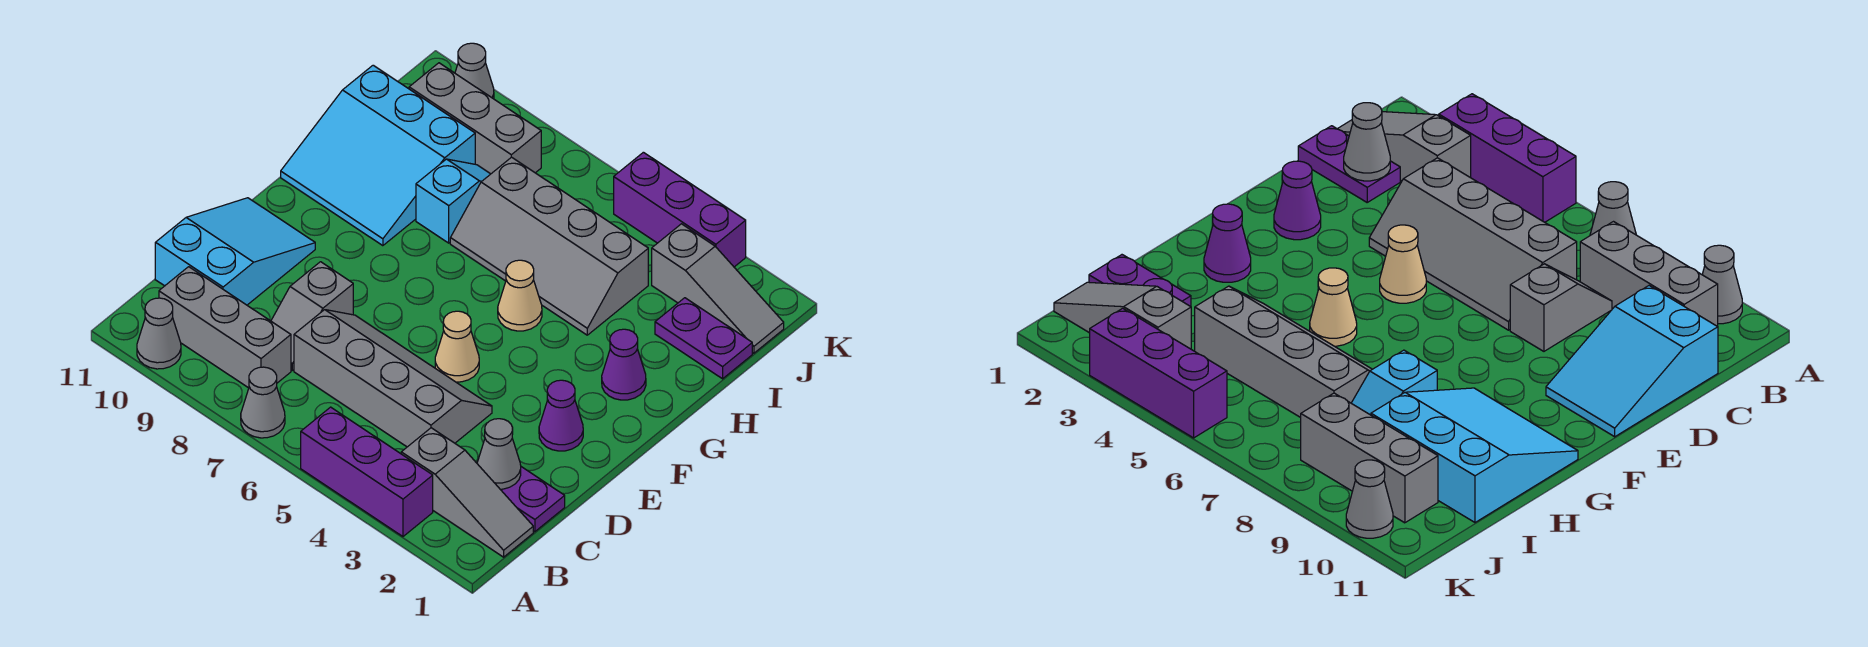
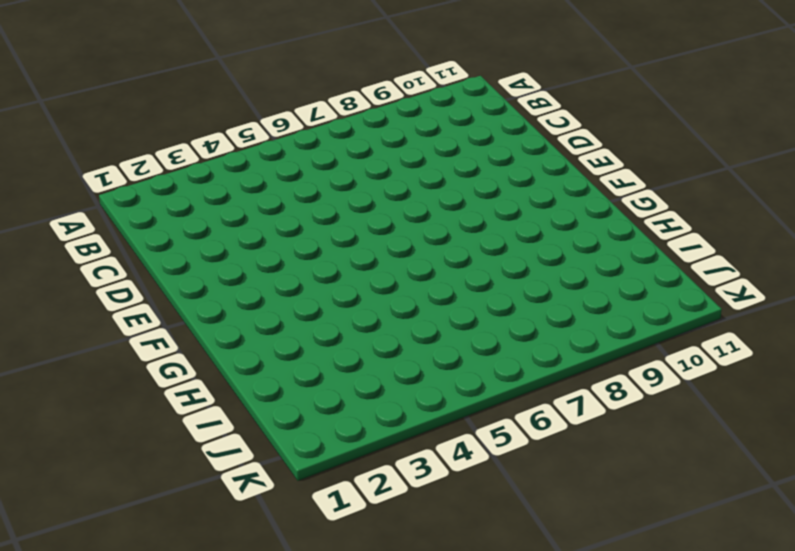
none -> purple brick A3:A5 level 1
none -> grey cone A7 level 1
none -> grey cone A10 level 1

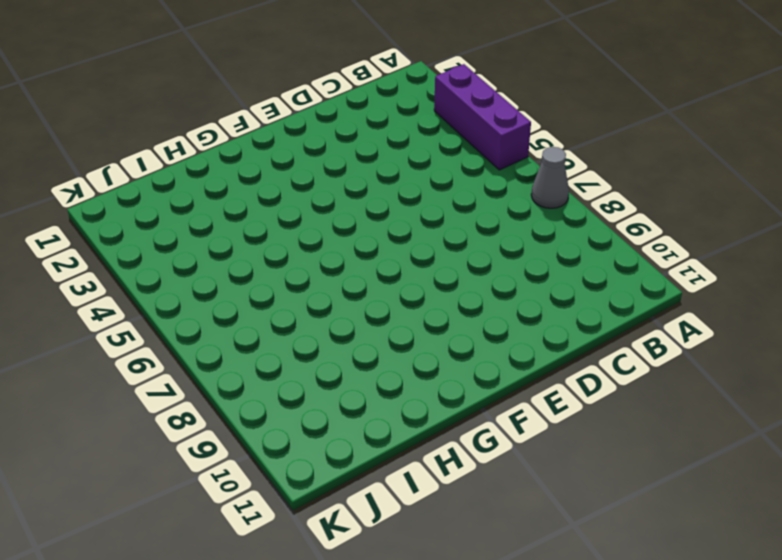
none -> grey cone A10 level 1
none -> grey slope B1:B3 level 1 top 3
none -> grey brick B8:B10 level 1

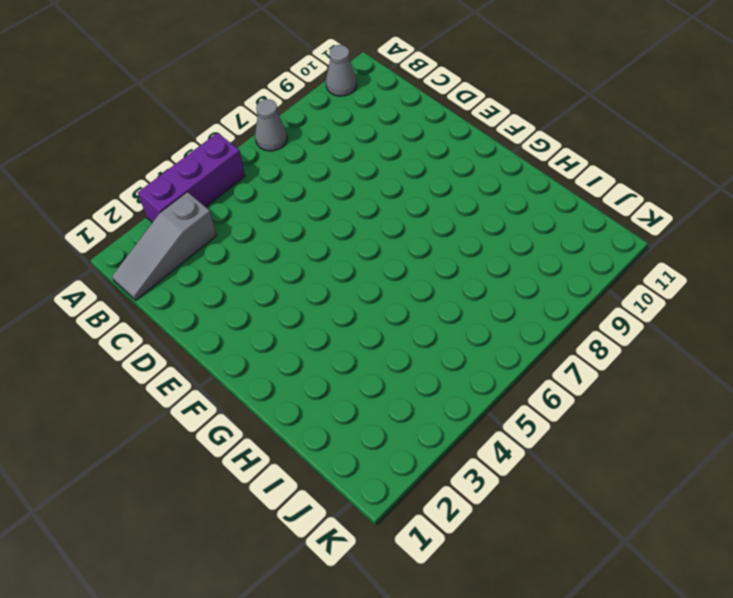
none -> grey brick B8:B10 level 1
none -> purple plate C1:C2 level 1
none -> grey slope C4:D7 level 1 top C

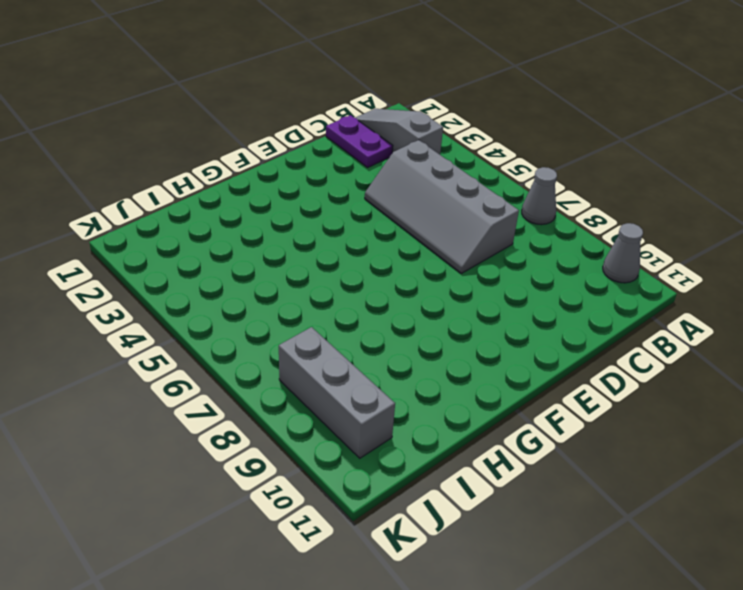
none -> purple brick A3:A5 level 1
none -> grey brick B8:B10 level 1
none -> grey slope C8:D8 level 1 top D

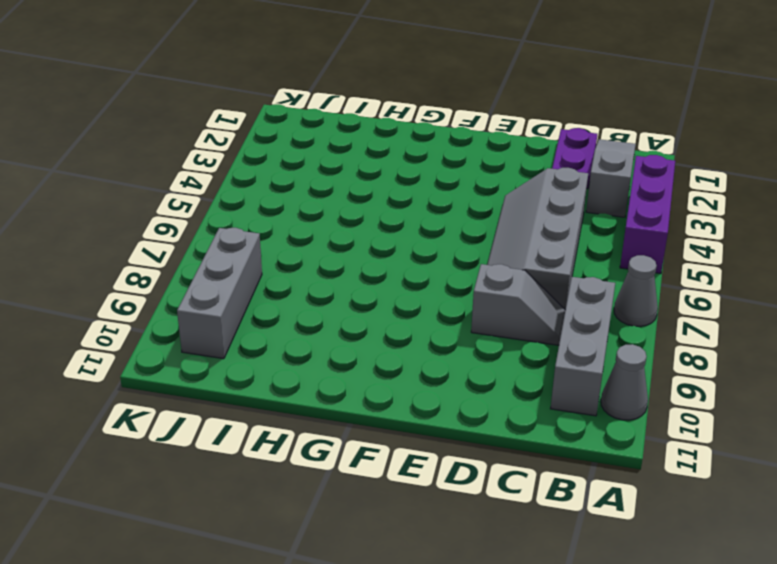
none -> cyan slope C10:E11 level 1 top C
none -> purple cone E2 level 1
none -> tan cone E5 level 1

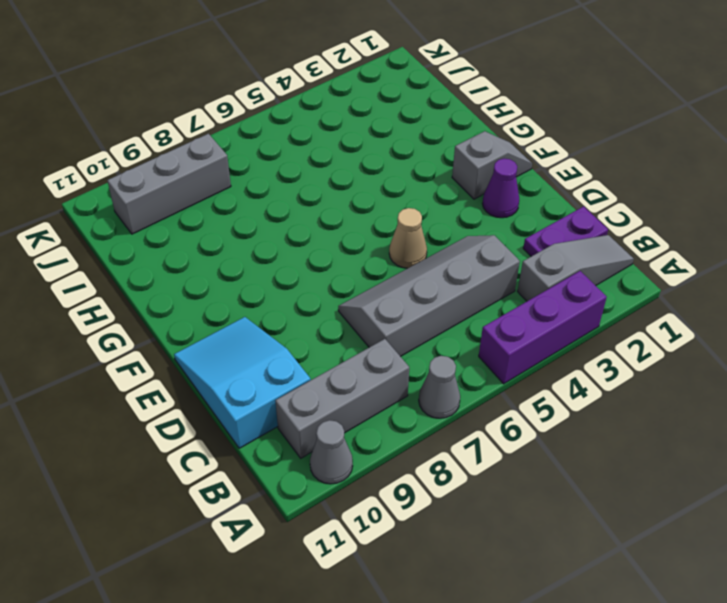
grey slope F1:F2 level 1 top 2 -> grey slope C8:D8 level 1 top D
none -> purple cone G2 level 1
none -> tan cone G5 level 1
none -> cyan slope G9:I11 level 1 top I

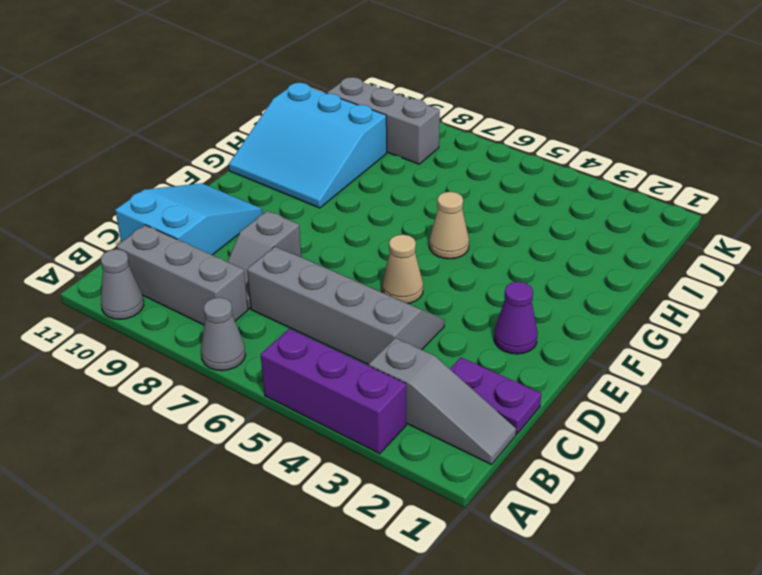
none -> purple cone G2 level 1
none -> grey slope H4:I7 level 1 top I
none -> cyan slope H8:I8 level 1 top H

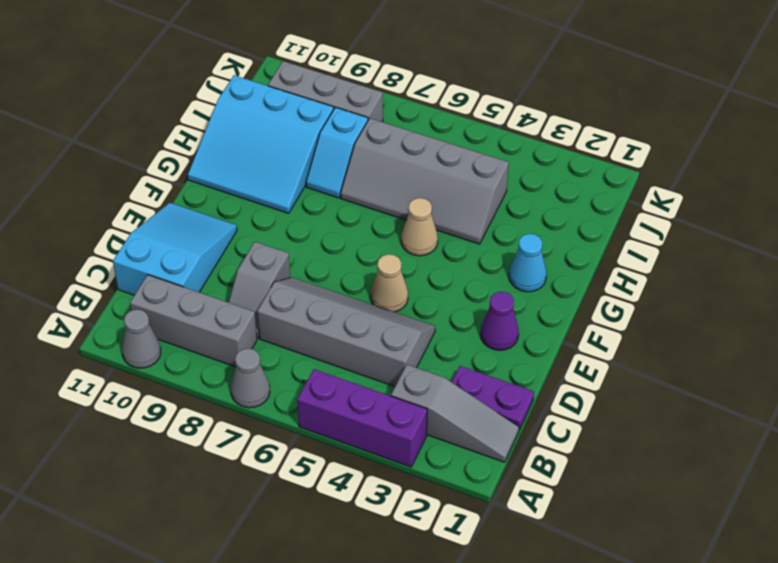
cyan cone G2 level 1 -> purple cone G2 level 1
cyan slope H8:I8 level 1 top I -> cyan slope H8:I8 level 1 top H
none -> purple plate I1:I2 level 1
none -> grey slope J1:J3 level 1 top 3
none -> purple brick K3:K5 level 1

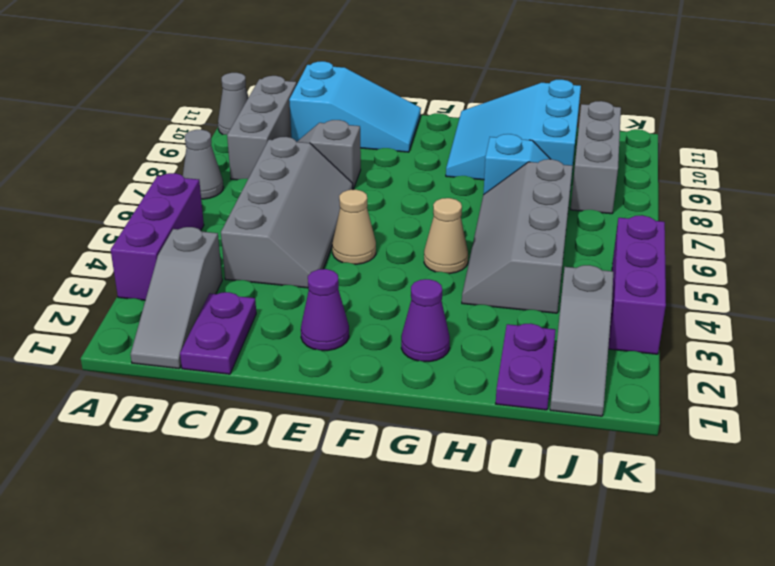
none -> grey cone K10 level 1
none -> grey cone C2 level 2

